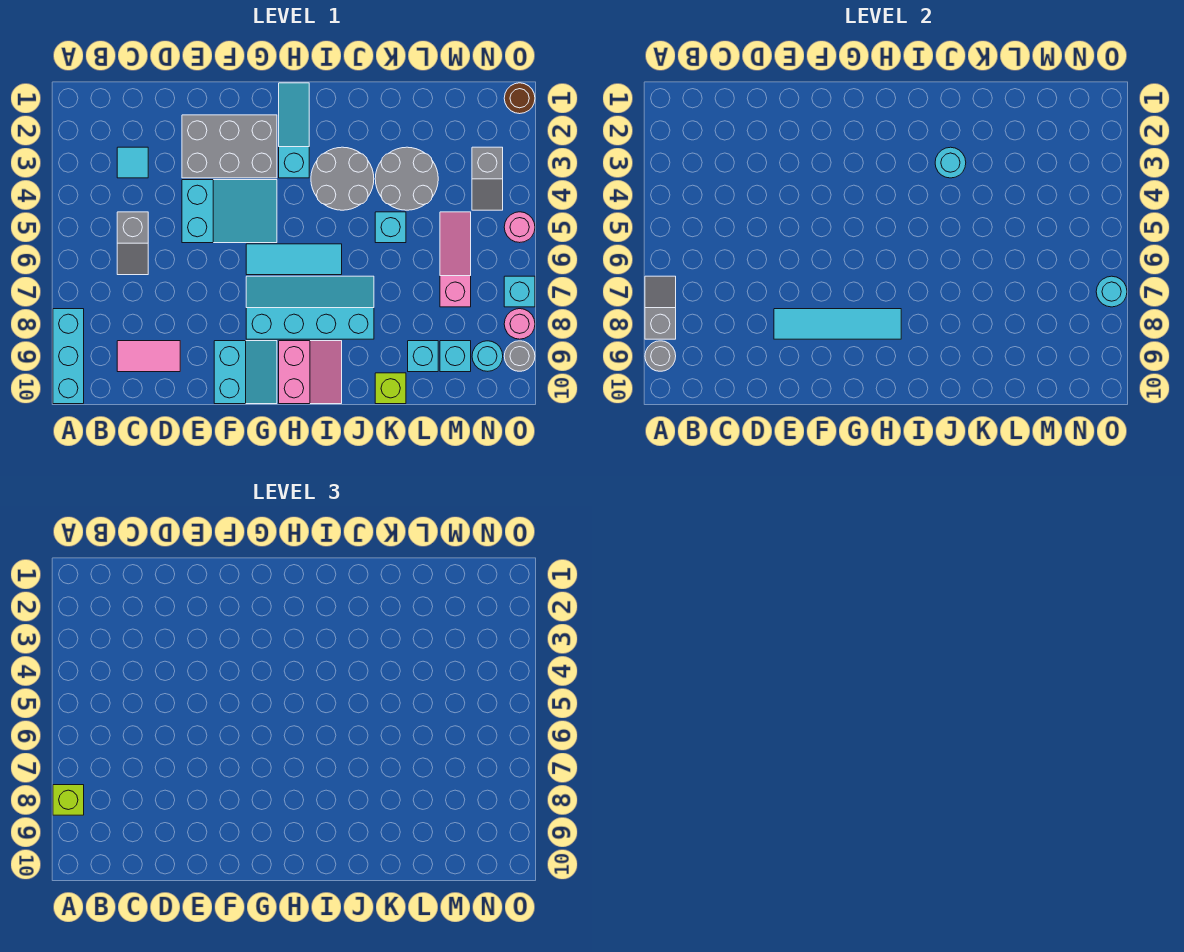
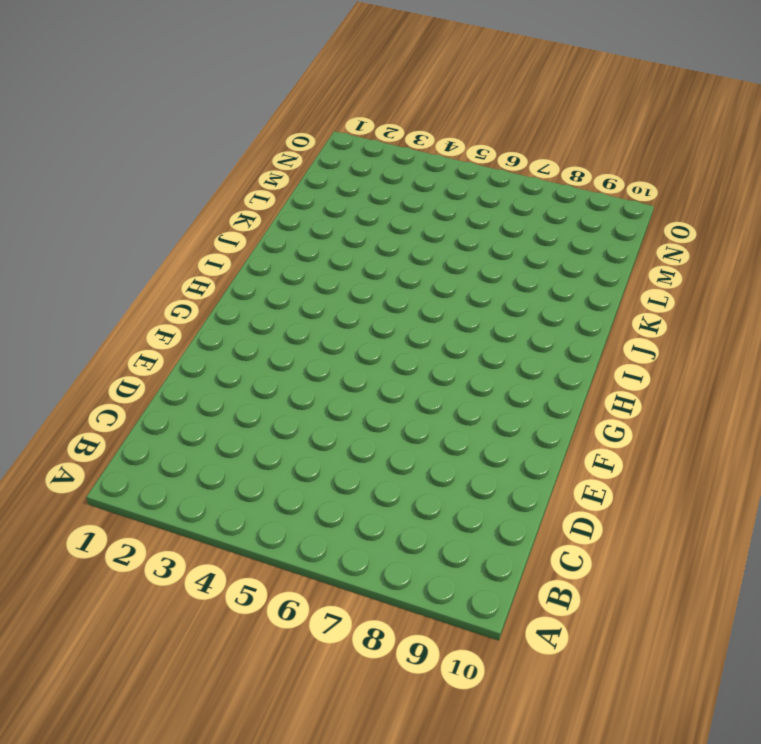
none -> cyan brick A8:A10 level 1
none -> cyan tile C3 level 1
none -> grey slope C5:C6 level 1 top 5
none -> pink tile C9:D9 level 1

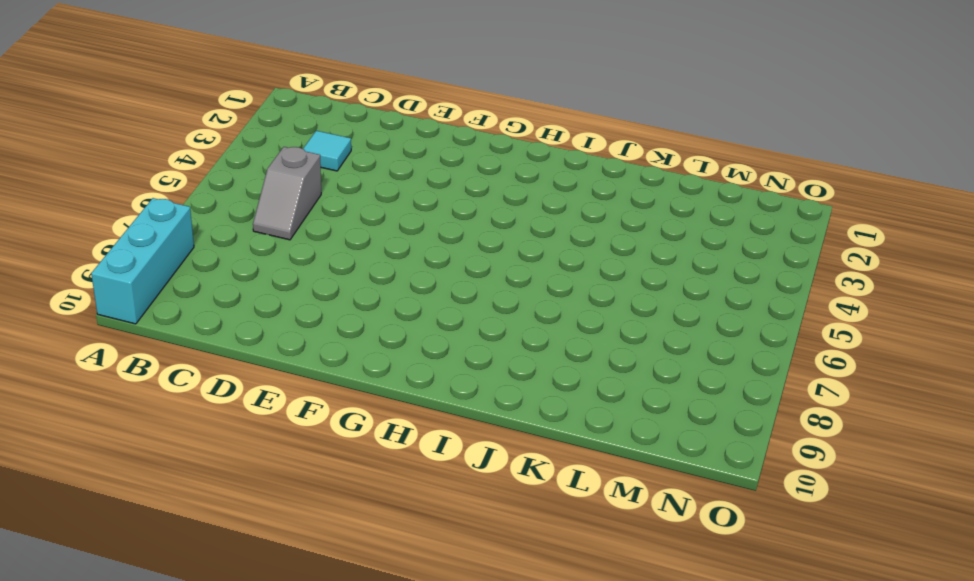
none -> pink tile C9:D9 level 1
none -> grey brick E2:G3 level 1
none -> cyan slope E4:G5 level 1 top E
none -> cyan slope F9:G10 level 1 top F

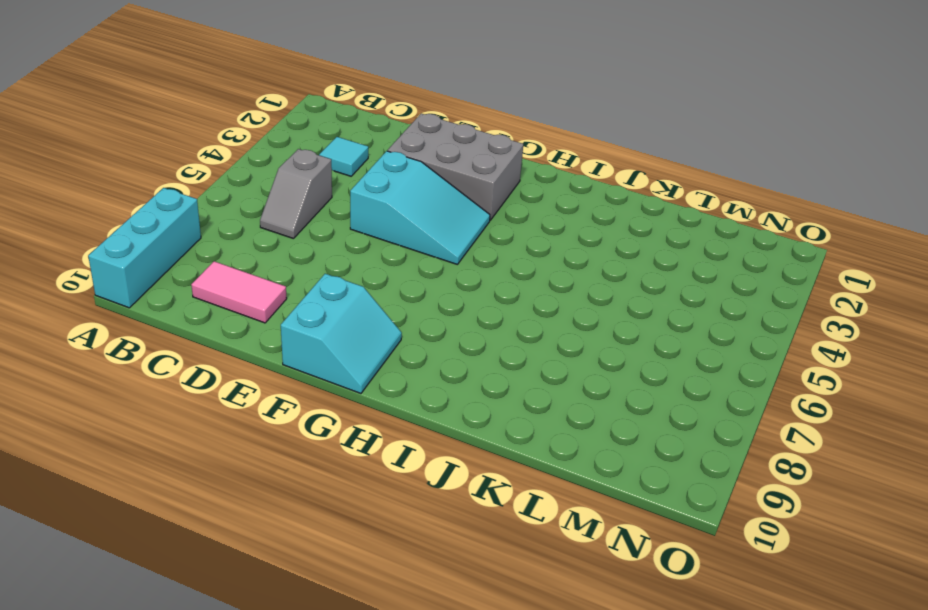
none -> cyan tile G6:I6 level 1
none -> cyan slope G7:J8 level 1 top 8
none -> cyan slope H1:H3 level 1 top 3
none -> pink slope H9:I10 level 1 top H

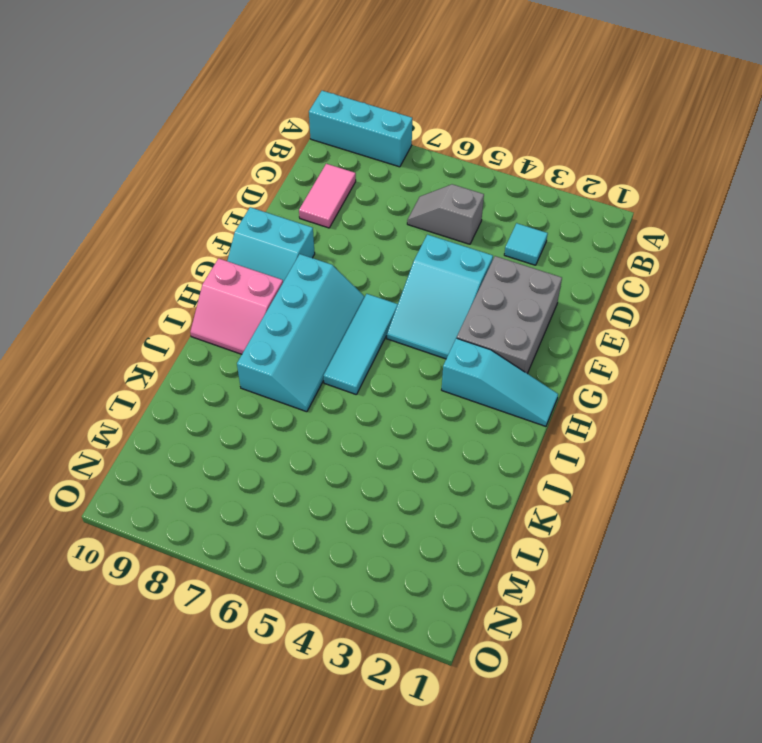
none -> grey round brick I3:J4 level 1
none -> grey round brick K3:L4 level 1
none -> cyan brick K5 level 1
none -> lime brick K10 level 1

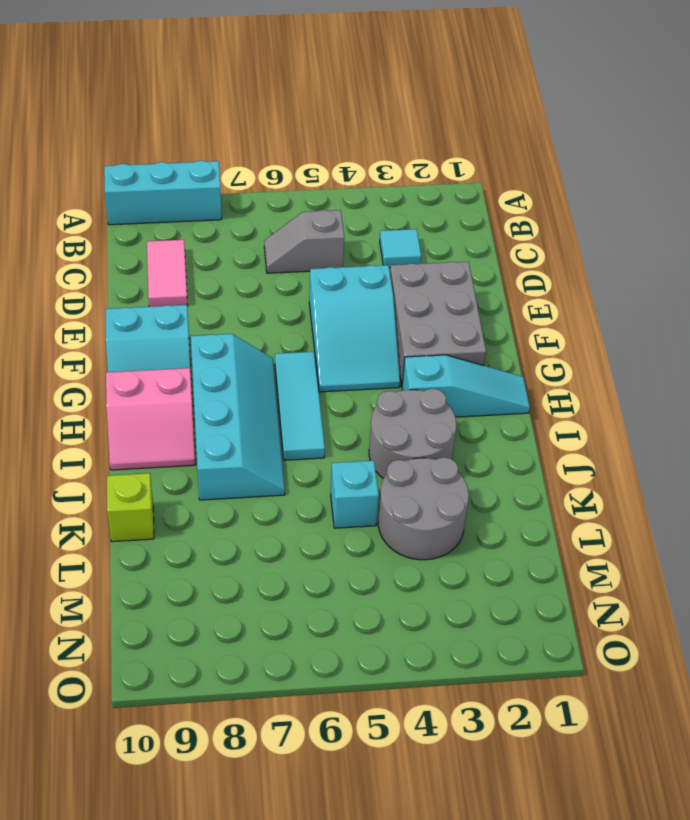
none -> cyan brick L9 level 1
none -> pink slope M5:M7 level 1 top 7
none -> cyan brick M9 level 1
none -> grey slope N3:N4 level 1 top 3

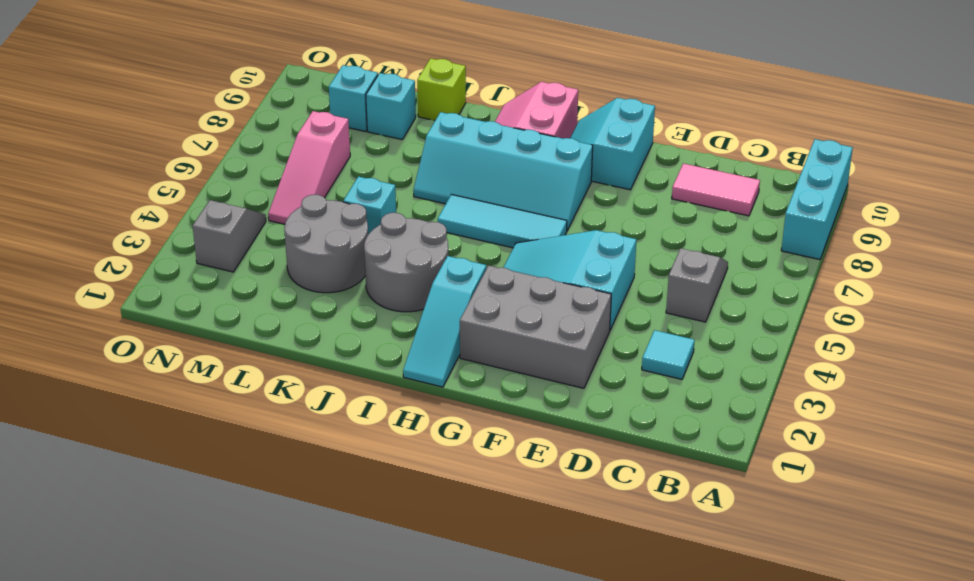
none -> cyan round brick N9 level 1
none -> brown round brick O1 level 1
none -> pink round brick O5 level 1
none -> cyan brick O7 level 1

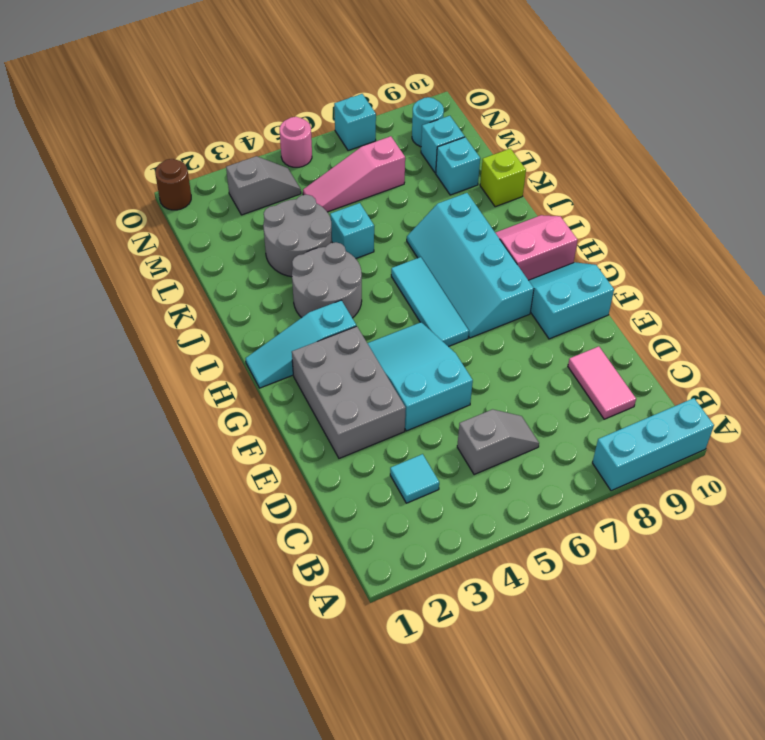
none -> pink round brick O8 level 1
none -> grey round brick O9 level 1
none -> grey slope A7:A8 level 2 top 8
none -> grey round brick A9 level 2

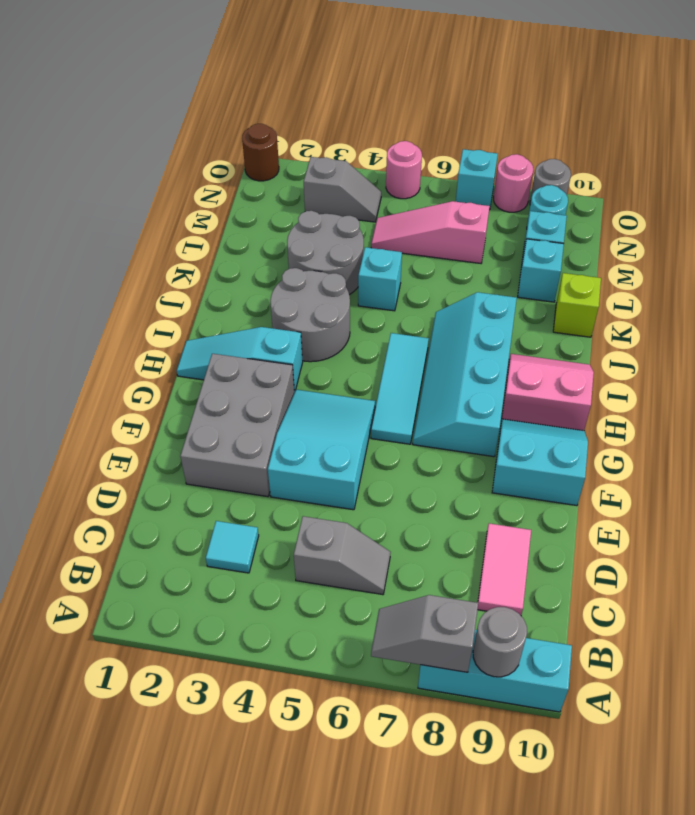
none -> cyan tile E8:H8 level 2
none -> cyan round brick J3 level 2
none -> cyan round brick O7 level 2
none -> lime brick A8 level 3

